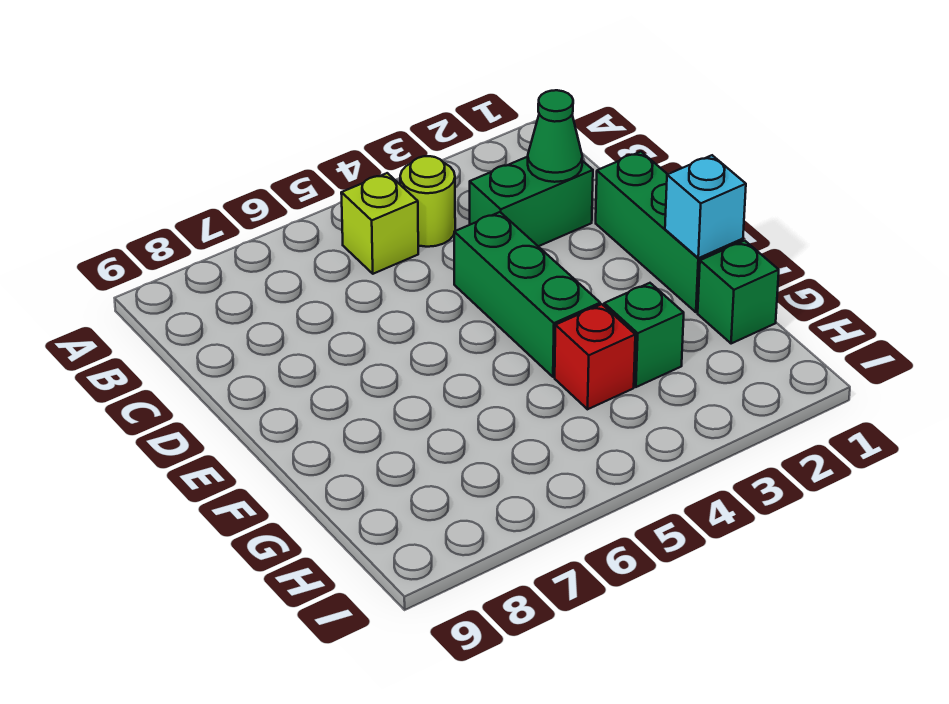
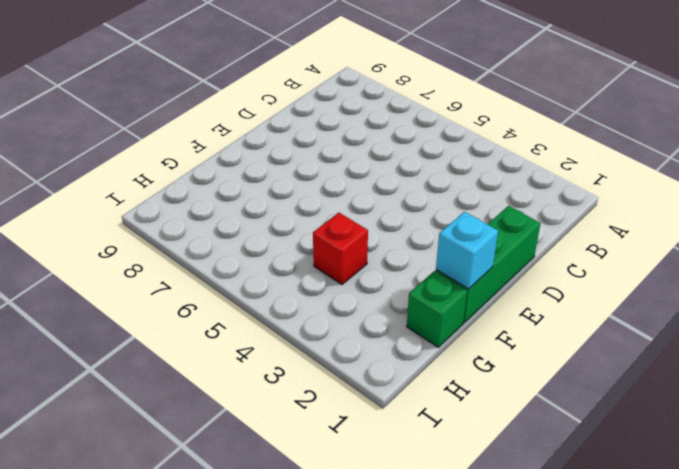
none -> lime round brick B4 level 1
none -> lime brick B5 level 1

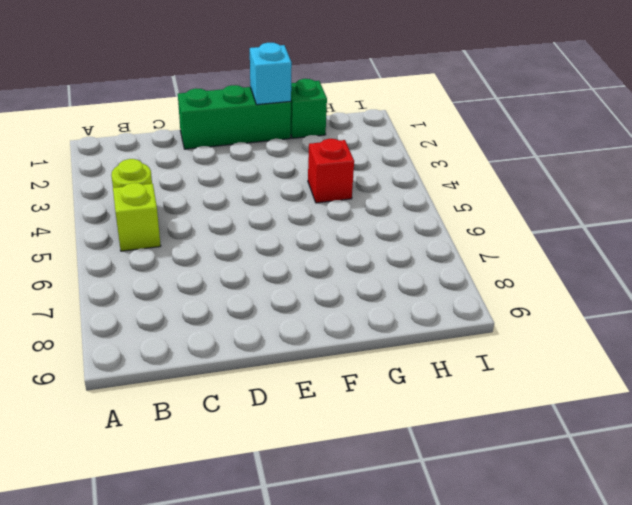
none -> green brick C2:C3 level 1
none -> green brick D4:F4 level 1

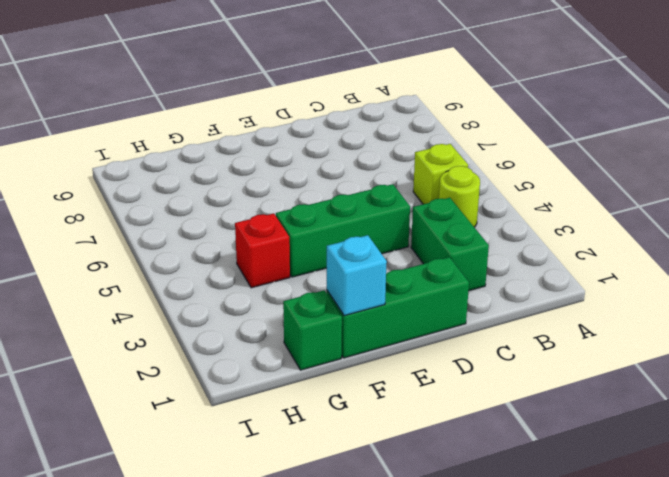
none -> green brick G3 level 1
none -> green cone C2 level 2

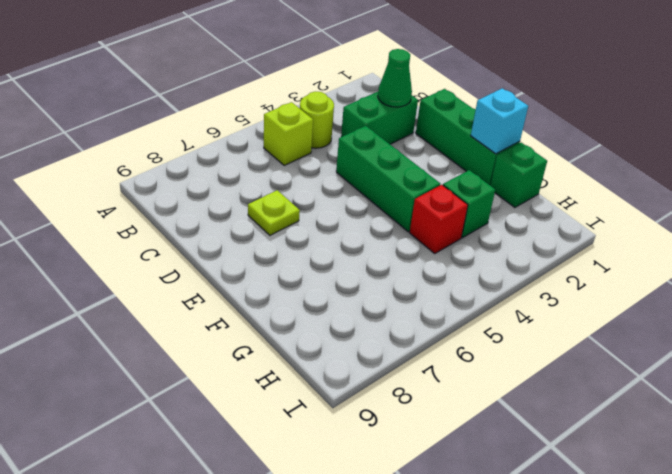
lime plate D7 level 1 -> none

